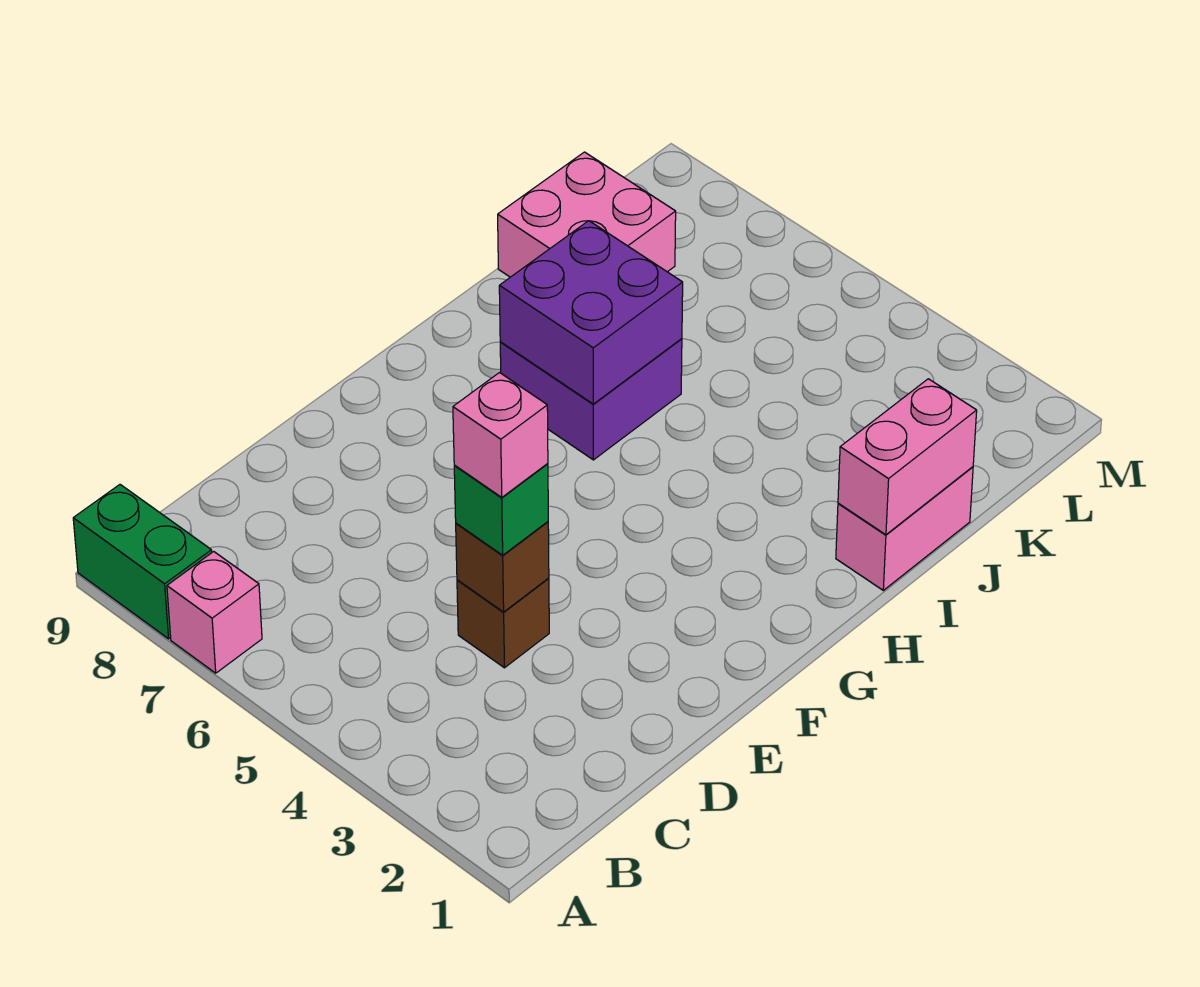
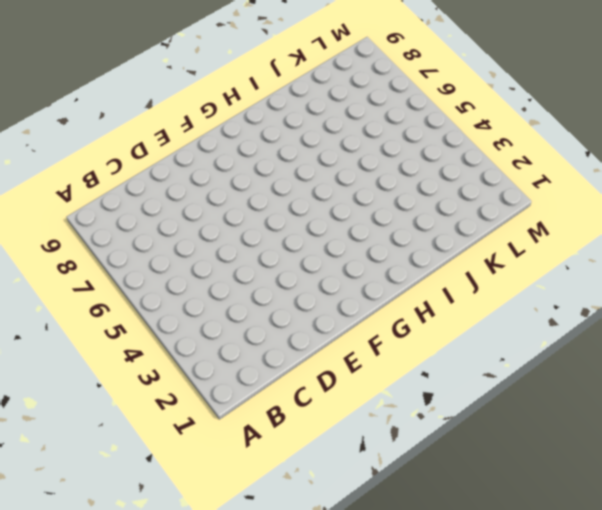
none -> pink brick A7 level 1
none -> green brick A8:A9 level 1

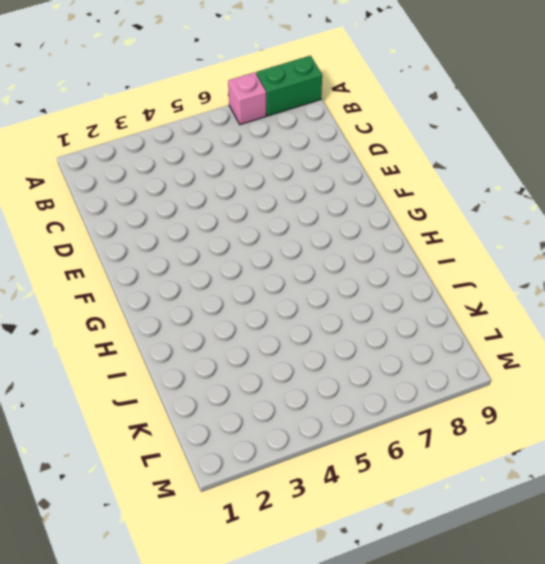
none -> brown brick D4 level 1
none -> purple brick H6:I7 level 1

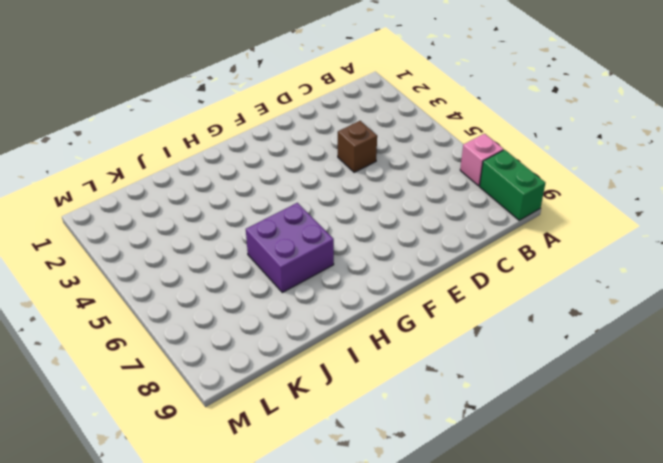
none -> pink brick I1:J1 level 1
none -> pink brick J8:K9 level 1

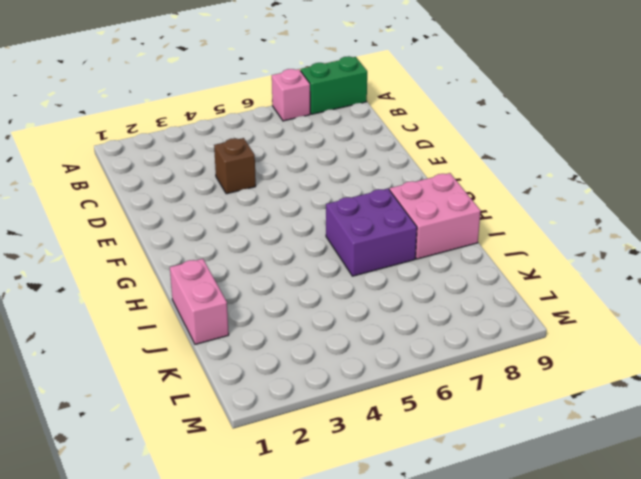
pink brick H8:I9 level 1 -> pink brick J8:K9 level 1
none -> brown brick D4 level 2
none -> purple brick H6:I7 level 2

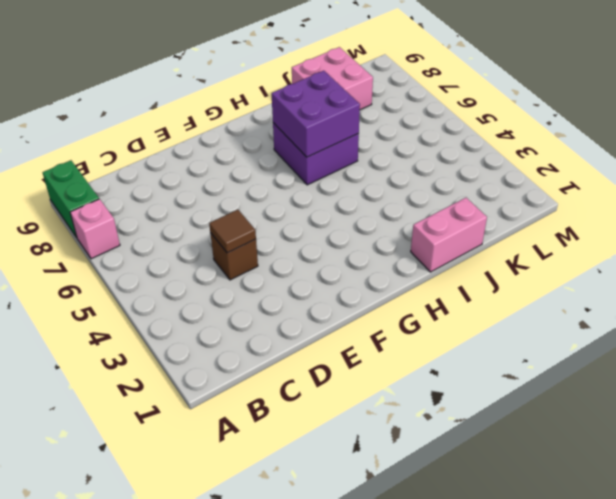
brown tile D4 level 2 -> brown brick D4 level 2
none -> pink brick I1:J1 level 2
none -> green brick D4 level 3

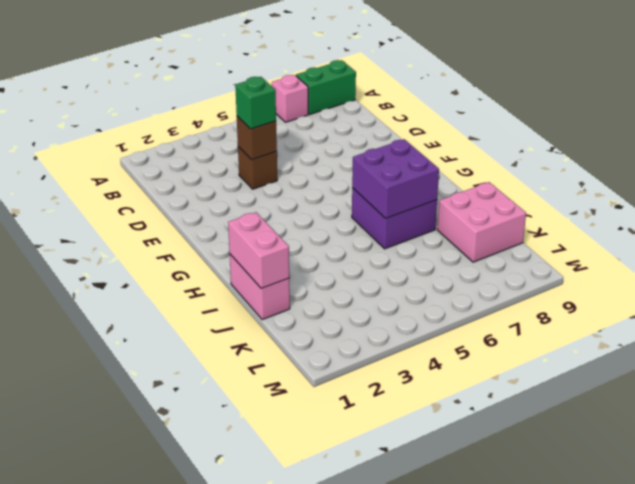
none -> pink brick D4 level 4

